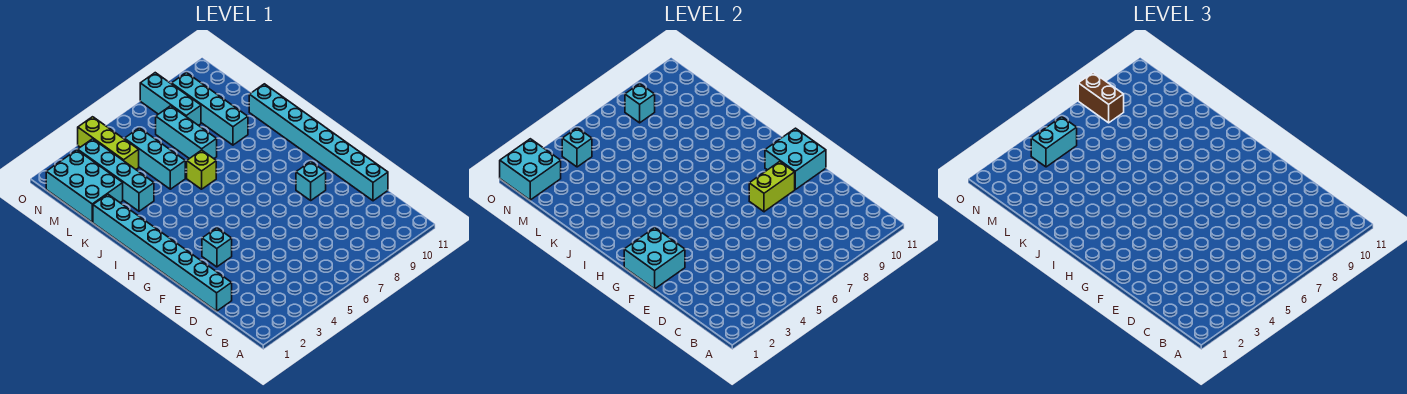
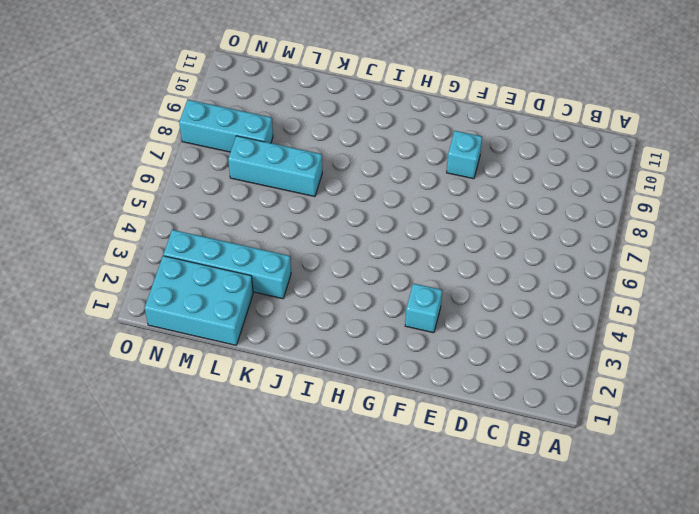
none -> cyan brick D1:K1 level 1
none -> cyan brick D11:K11 level 1
none -> lime brick J6 level 1

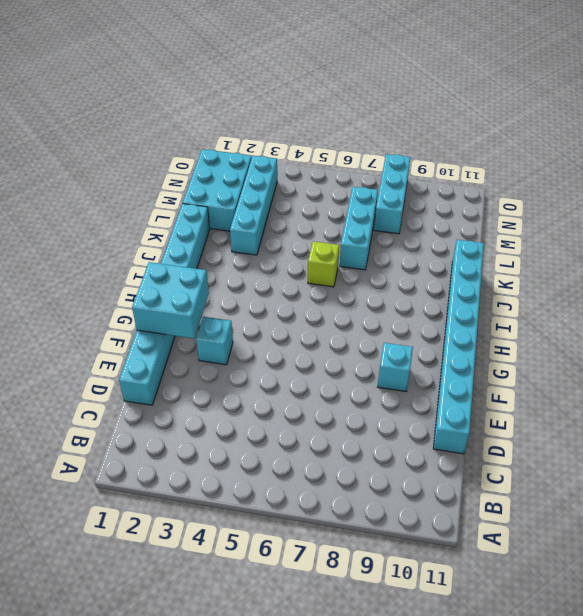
none -> cyan brick K5:M5 level 1
none -> cyan brick K9:N9 level 1
none -> lime brick M4:O4 level 1

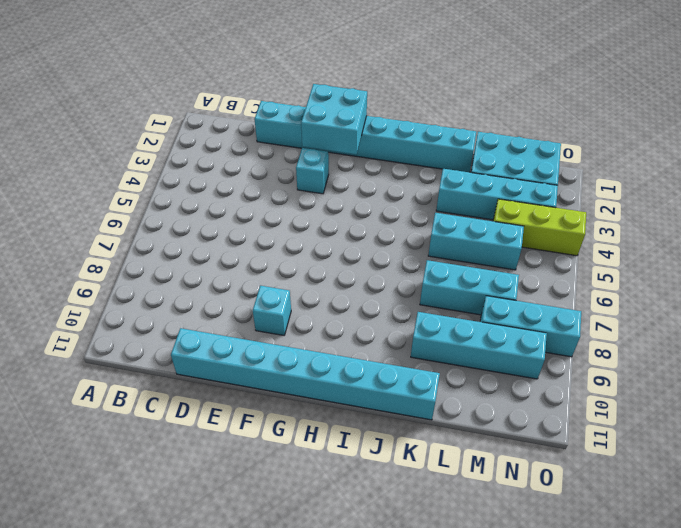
none -> lime brick J6 level 1
none -> lime brick F8:F9 level 2
none -> cyan brick F10:G11 level 2

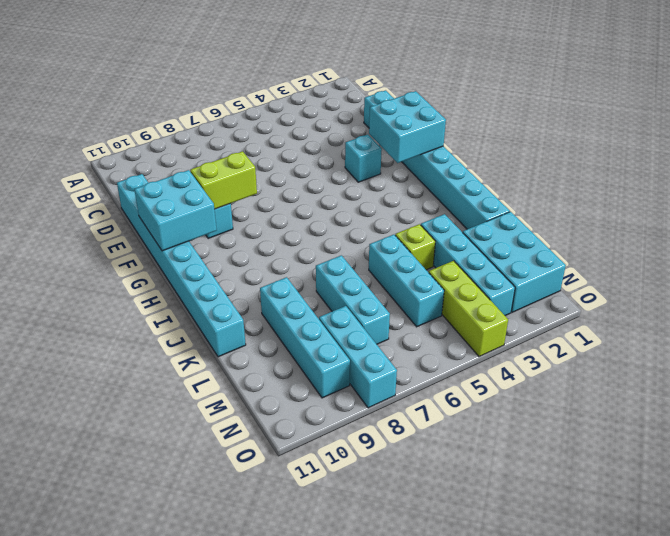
lime brick K4 level 1 -> lime brick J6 level 1
none -> cyan brick N1:O2 level 2
none -> cyan brick N4 level 2
none -> cyan brick N8 level 2

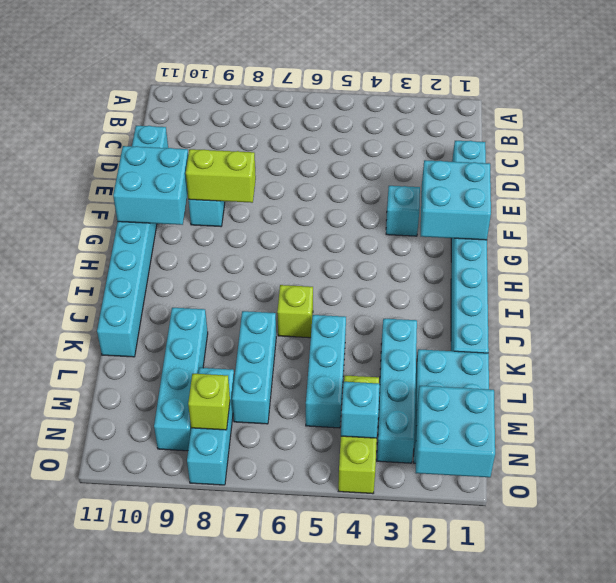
lime brick N8 level 2 -> cyan brick N8 level 2
none -> cyan brick N4:N5 level 3
none -> brown brick N8:O8 level 3

